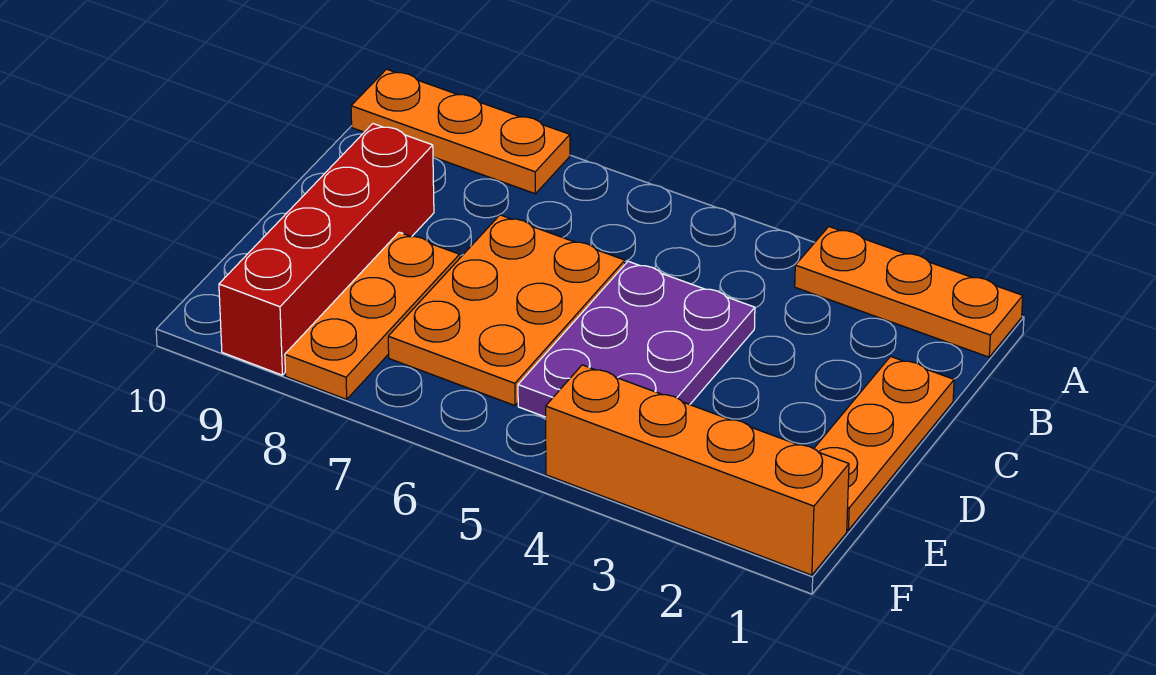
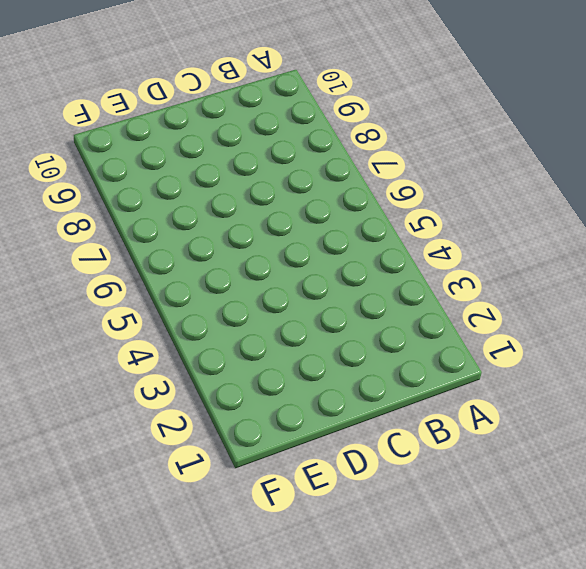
none -> orange plate A1:A3 level 1
none -> orange plate A8:A10 level 1

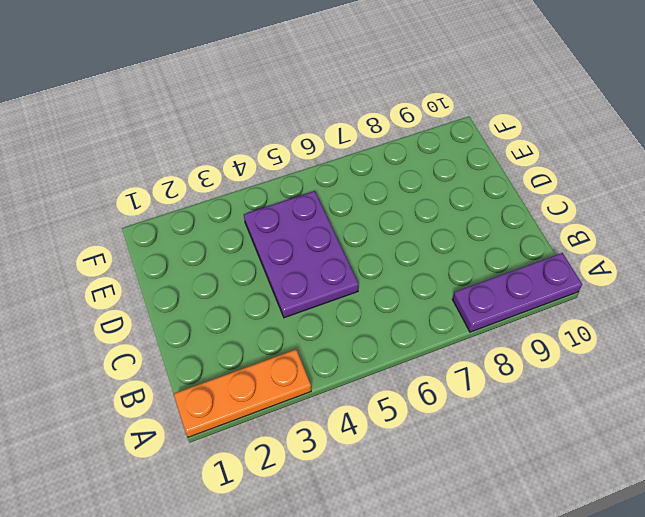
purple plate A8:A10 level 1 -> orange plate A8:A10 level 1
none -> orange plate C1:E1 level 1
none -> orange plate C6:E7 level 1

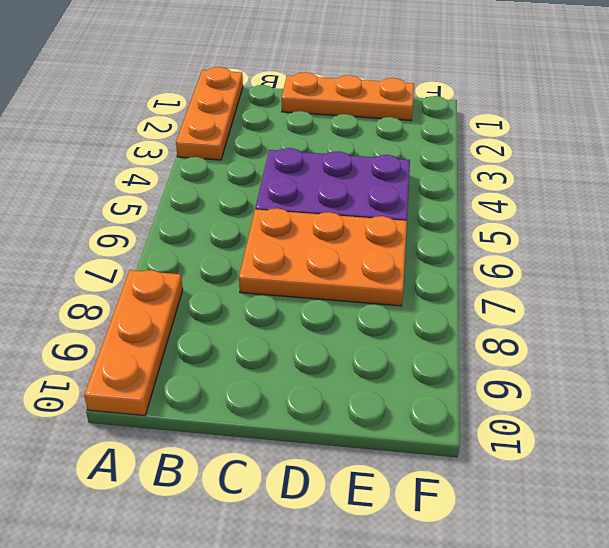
none -> red brick C9:F9 level 1
none -> orange plate D8:F8 level 1

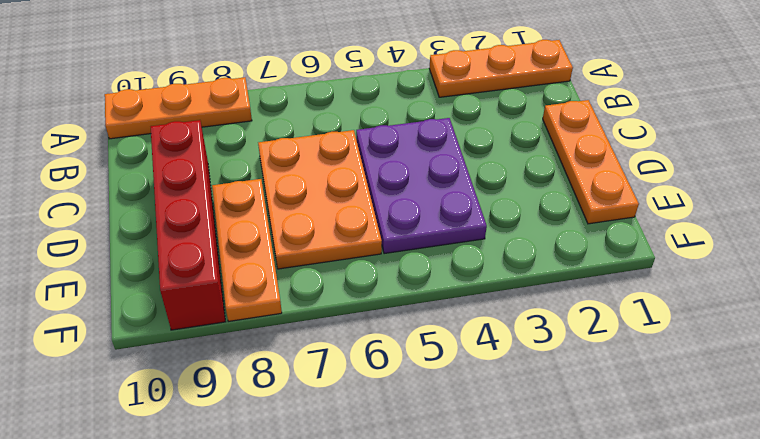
none -> orange brick F1:F4 level 1

